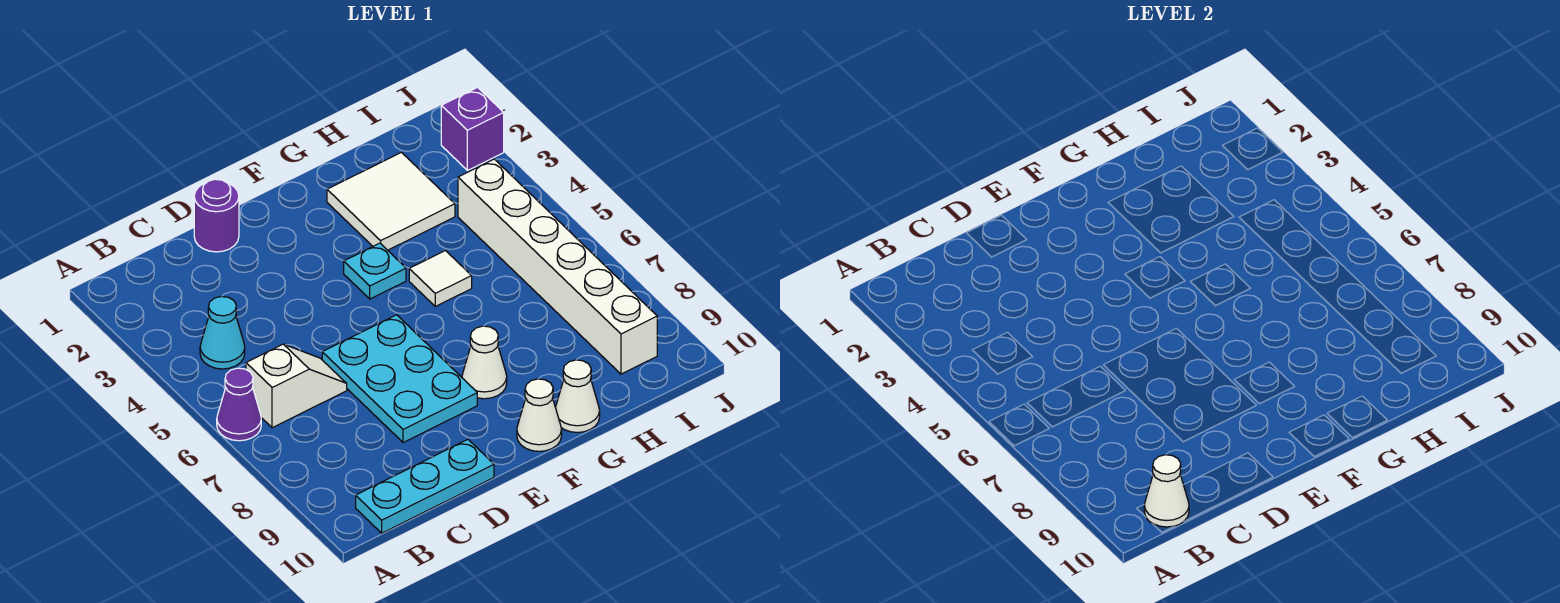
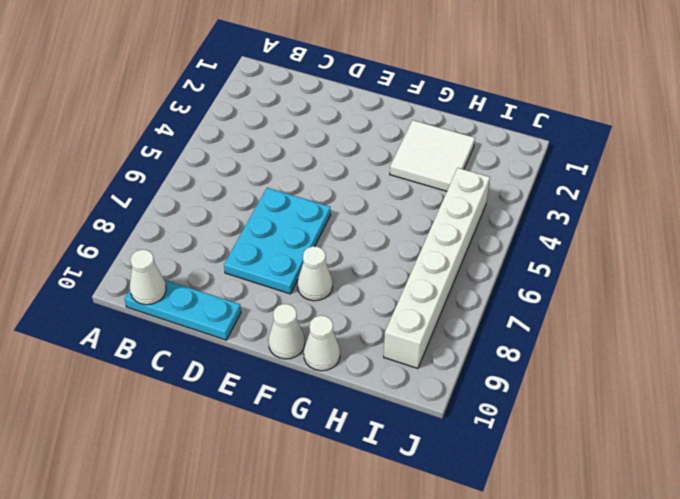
none -> purple cone A6 level 1
none -> cyan cone B4 level 1
none -> white slope B6:C6 level 1 top B

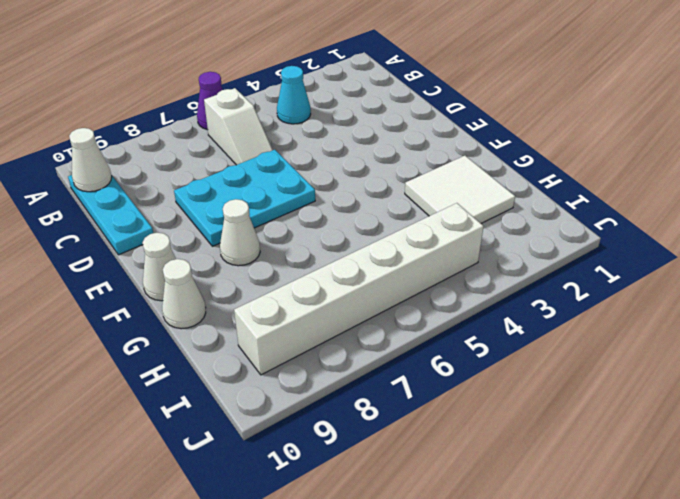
none -> purple round brick D1 level 1
none -> cyan plate F4 level 1
none -> white tile G5 level 1

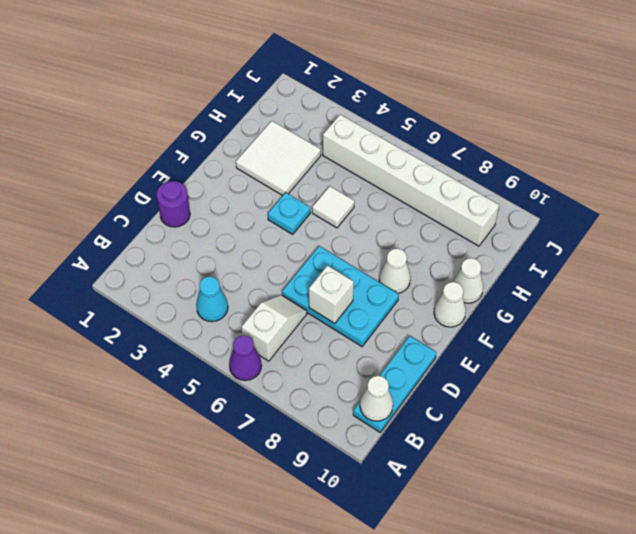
white brick D7 level 2 -> none
none -> purple brick J2 level 1

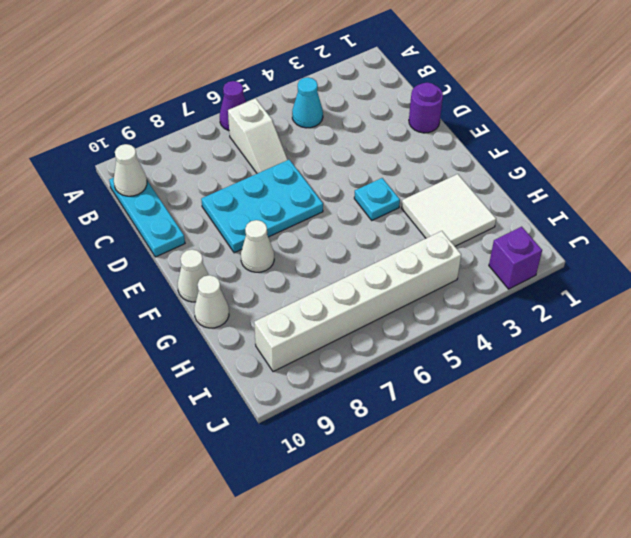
none -> white tile G5 level 1

